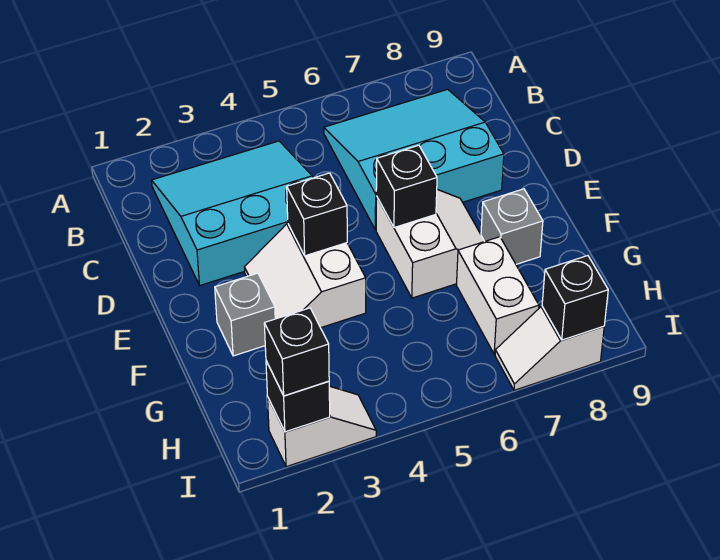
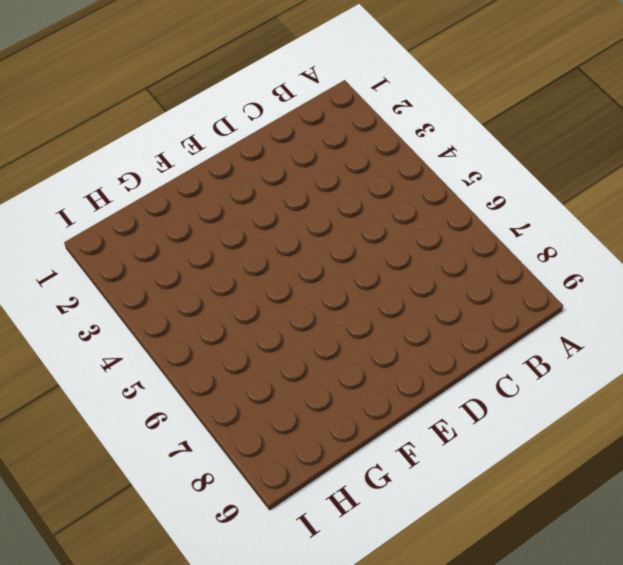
none -> cyan slope B2:D4 level 1 top D
none -> cyan slope B6:D8 level 1 top D
none -> white slope E3:F4 level 1 top 4

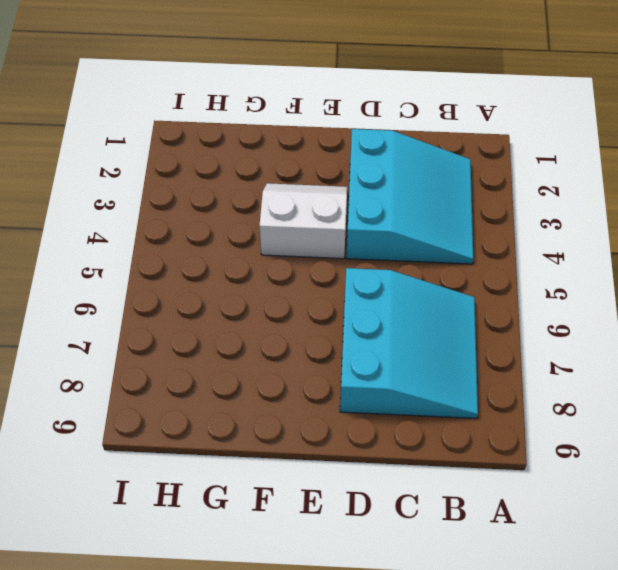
none -> white slope E6:F7 level 1 top 6
none -> grey brick F2 level 1
none -> grey brick F8 level 1

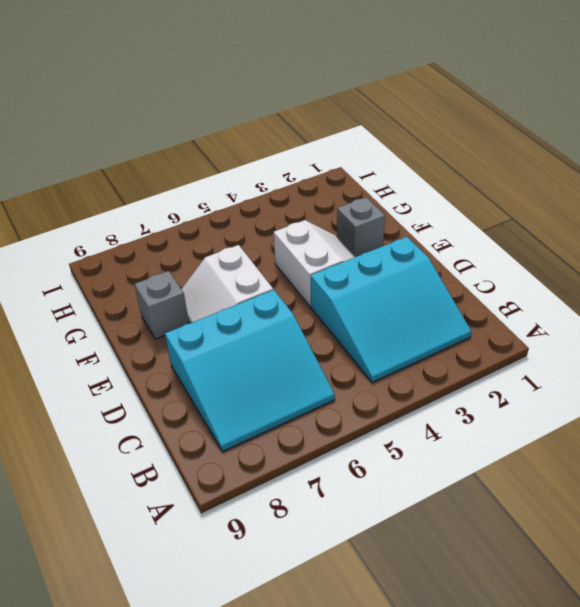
none -> white brick G7:H7 level 1
none -> white slope I2:I3 level 1 top 2
none -> white slope I7:I8 level 1 top 8

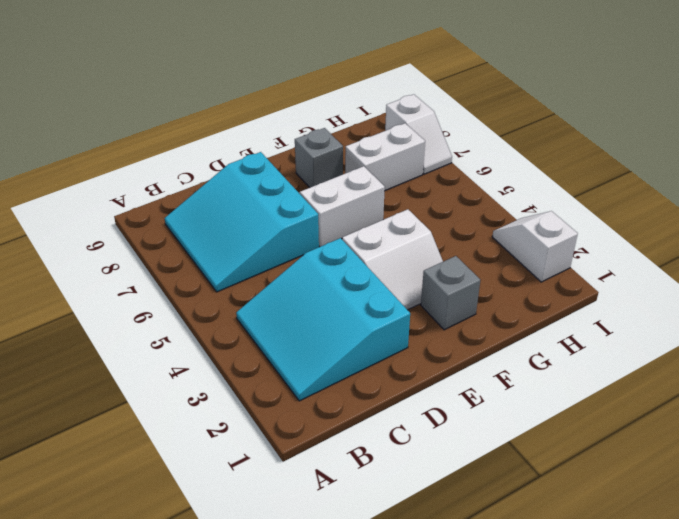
none -> black brick E4 level 2
none -> black brick E6 level 2
none -> black brick I2 level 2

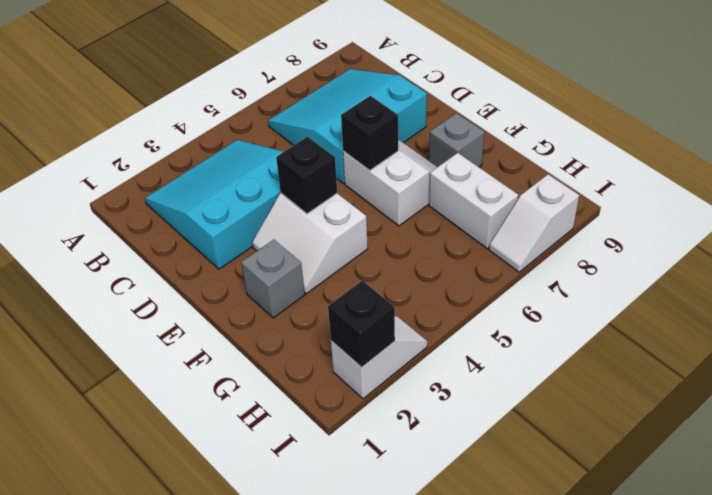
none -> black brick I8 level 2
none -> black brick I2 level 3

